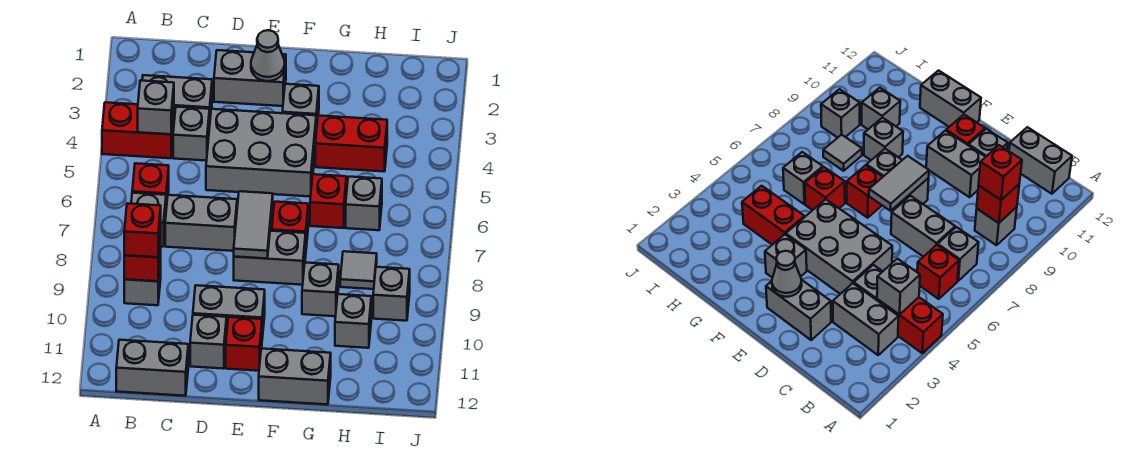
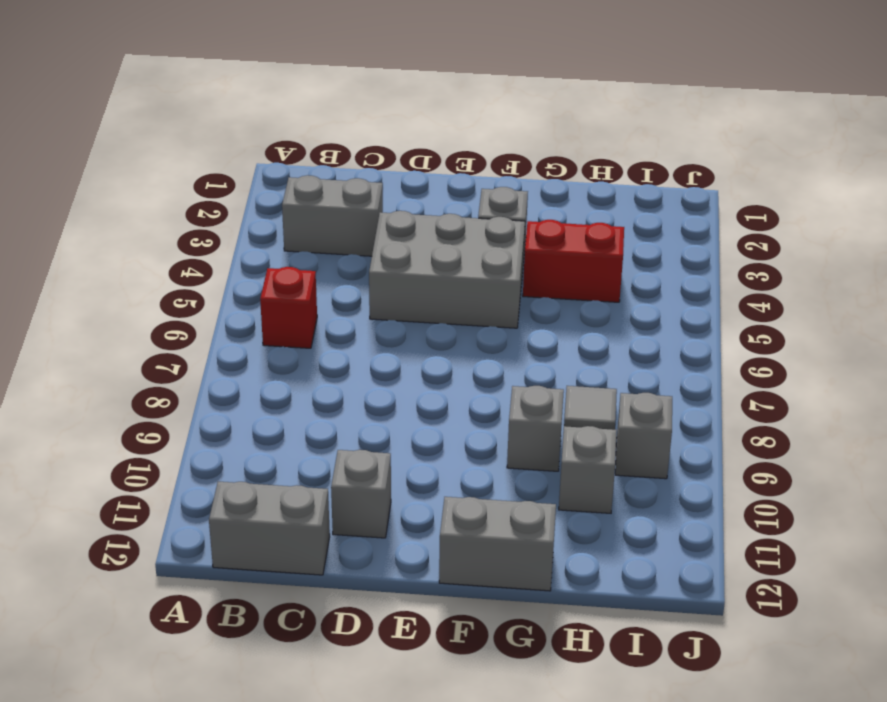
none -> red brick A4:B4 level 1
none -> grey brick B7 level 1
none -> grey brick B9 level 1

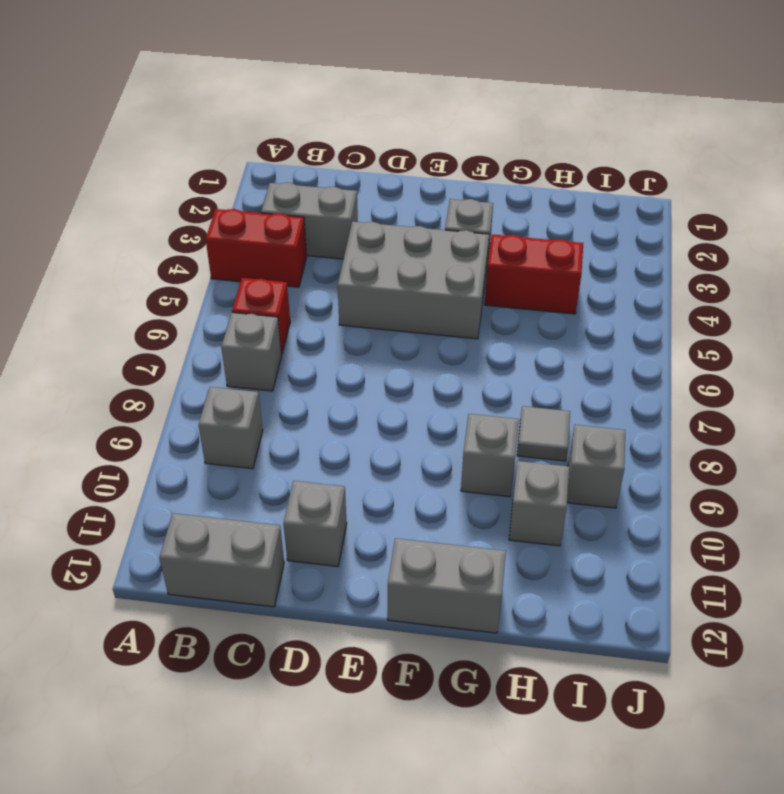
none -> grey brick C4 level 1
none -> grey brick C7:D7 level 1
none -> grey brick D2:E2 level 1

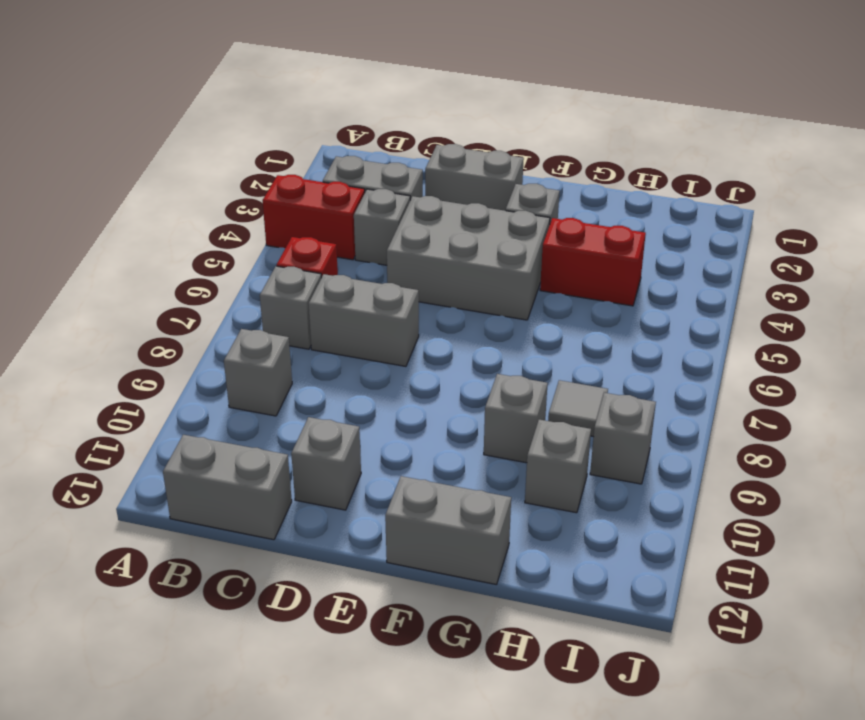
none -> grey brick D10:E10 level 1
none -> grey brick E8:F8 level 1
none -> red brick E11 level 1

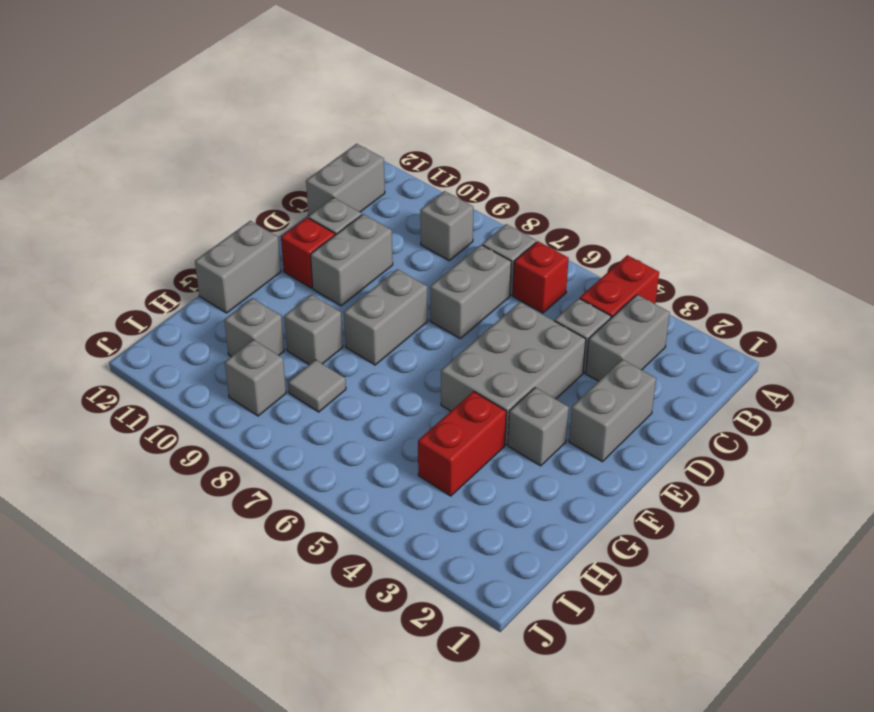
none -> red brick F7 level 1
none -> red brick G6 level 1
none -> grey brick H6 level 1

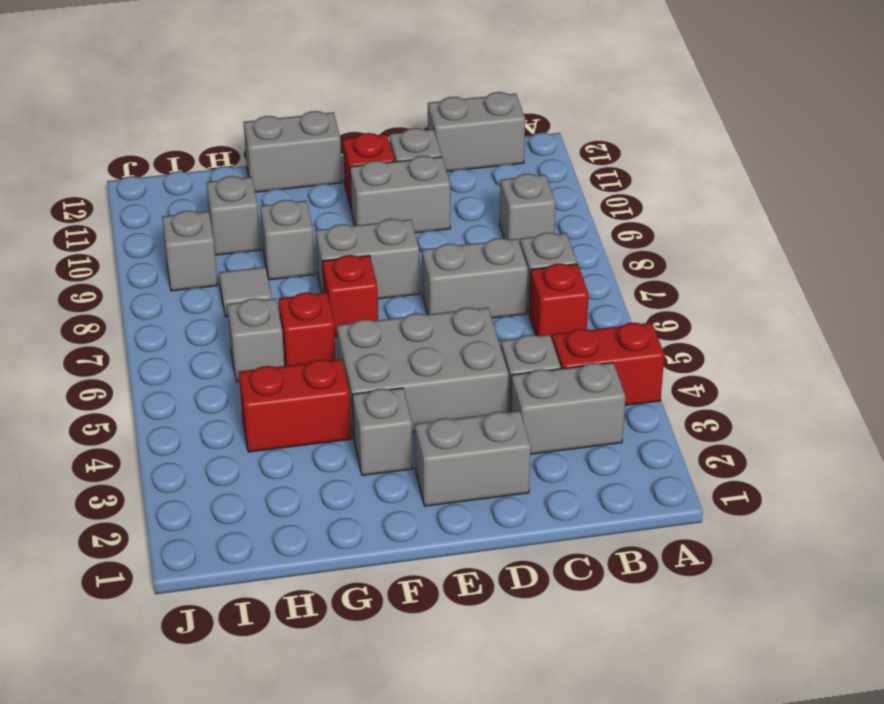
none -> grey brick B4 level 2
none -> red brick B9 level 2
none -> grey cone E2 level 2

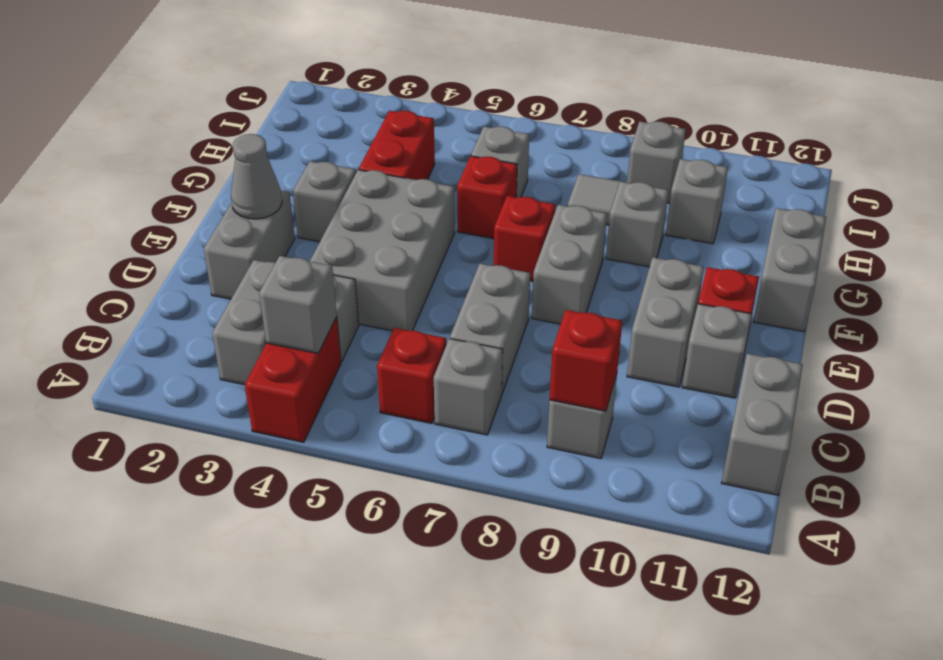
none -> grey tile E7:E8 level 2
none -> red brick B9 level 3

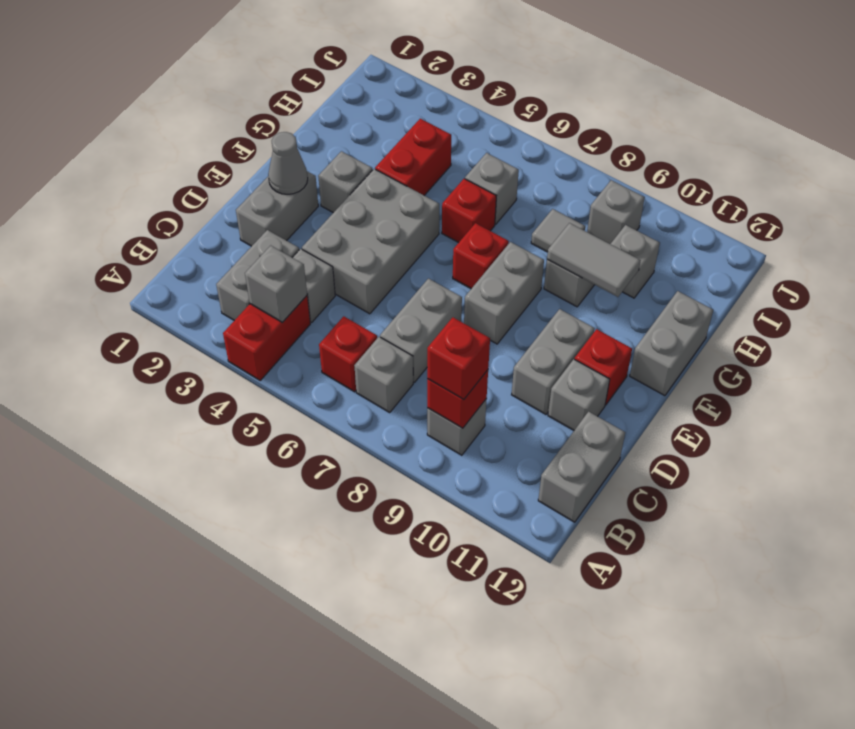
grey tile G9:G10 level 2 -> grey tile E7:E8 level 2

